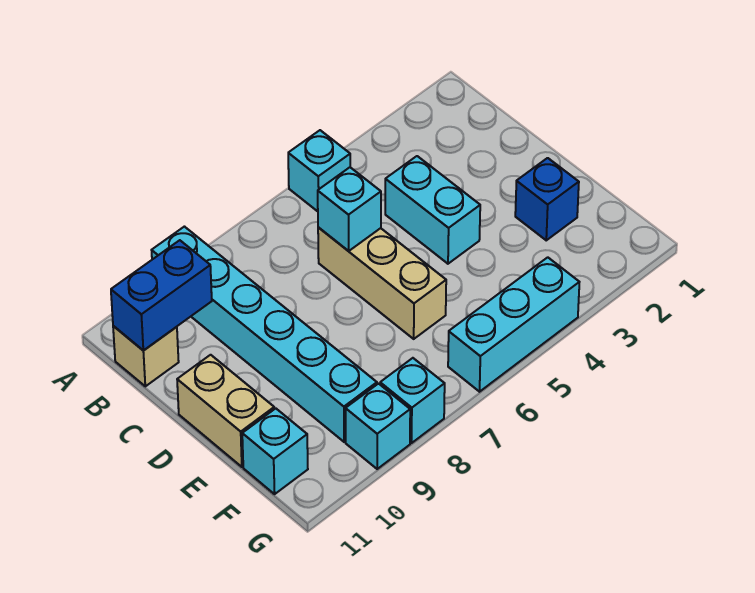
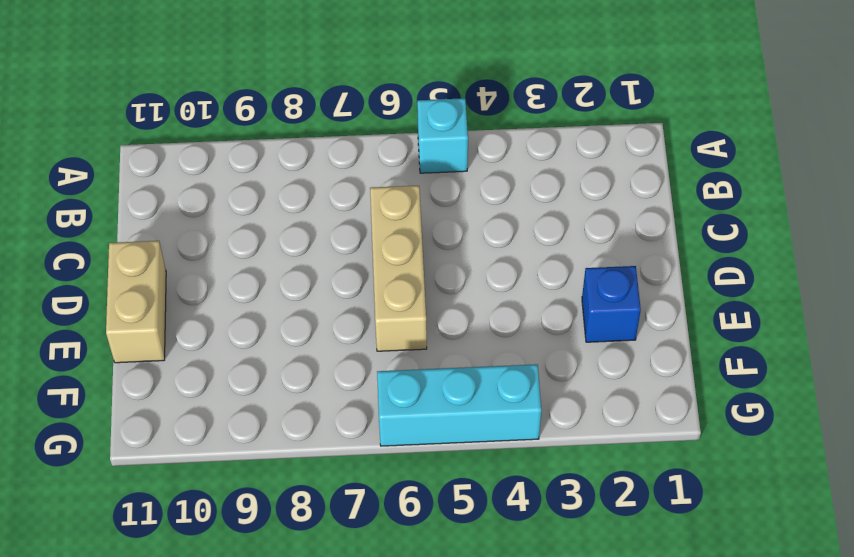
none -> cyan brick A9:F9 level 1
none -> tan brick B11 level 1
none -> cyan brick C4:D4 level 1

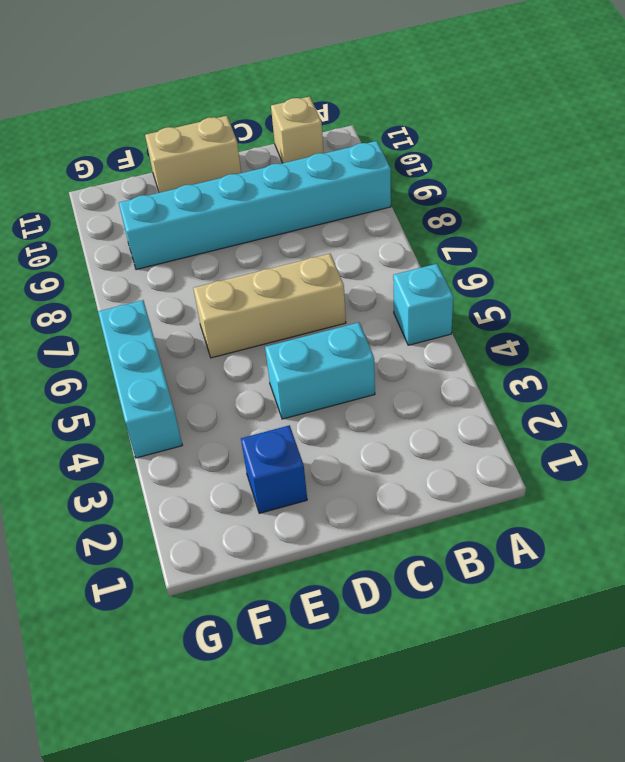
none -> cyan brick F11 level 1
none -> cyan brick G8 level 1
none -> cyan brick G9 level 1

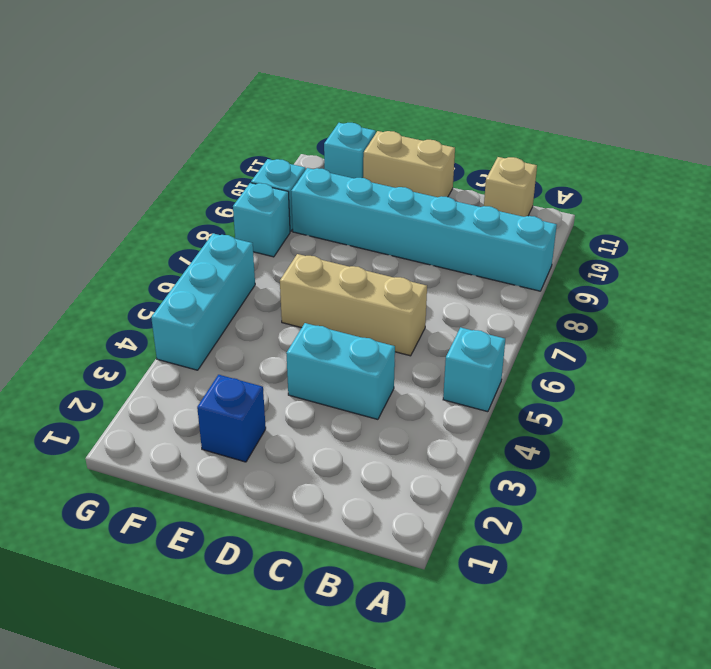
none -> blue brick B10:B11 level 2
none -> cyan brick C6 level 2

